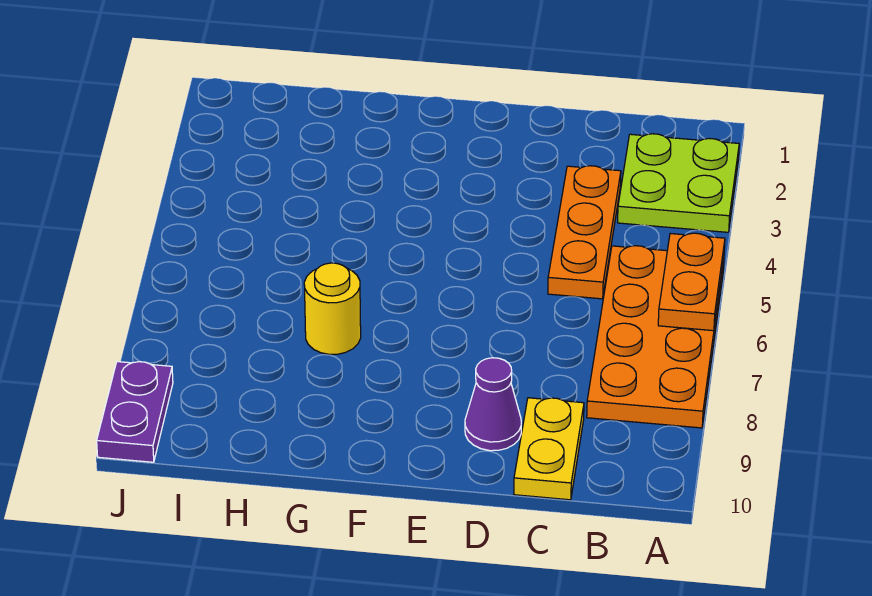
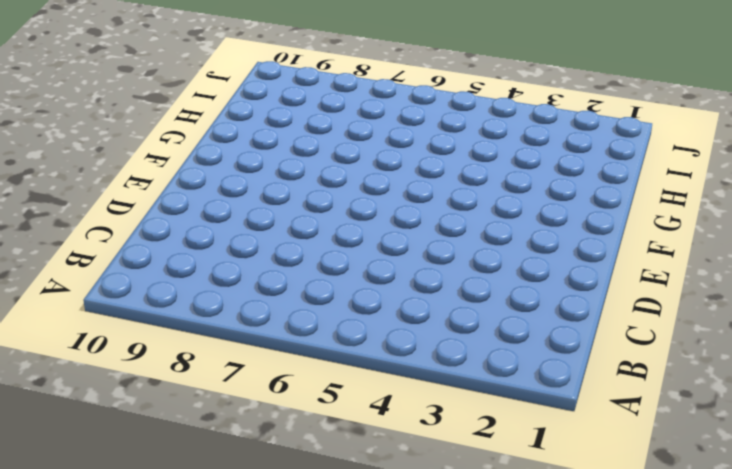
none -> lime plate A2:B3 level 1
none -> orange plate A5:B8 level 1

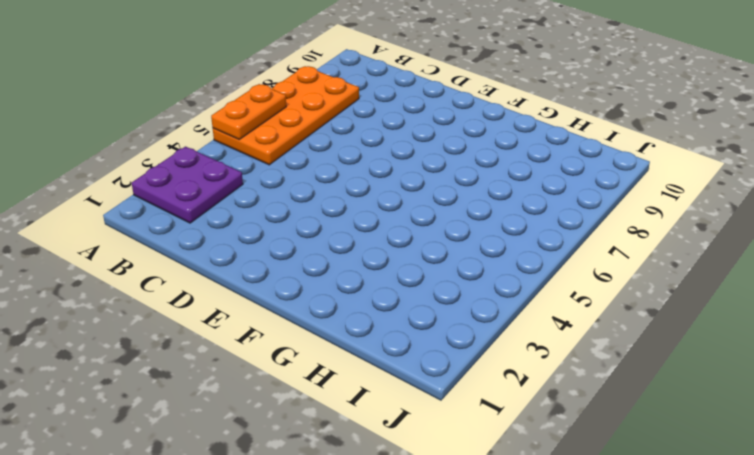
purple plate A2:B3 level 1 -> lime plate A2:B3 level 1
none -> orange plate C3:C5 level 1
none -> yellow plate C9:C10 level 1

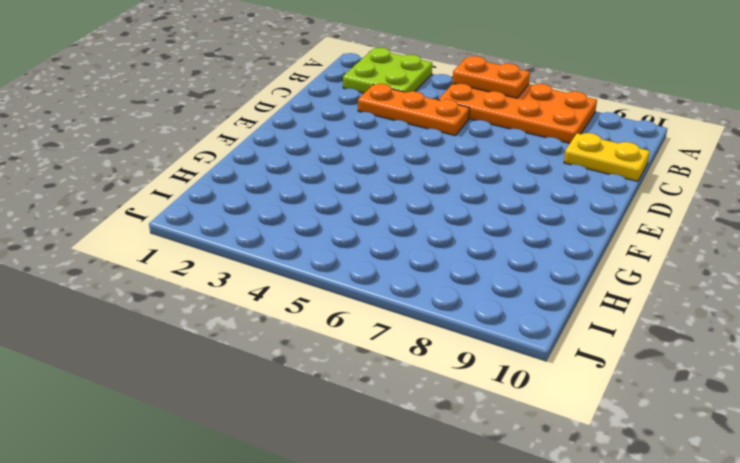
none -> purple cone D9 level 1
none -> yellow round brick G7 level 1

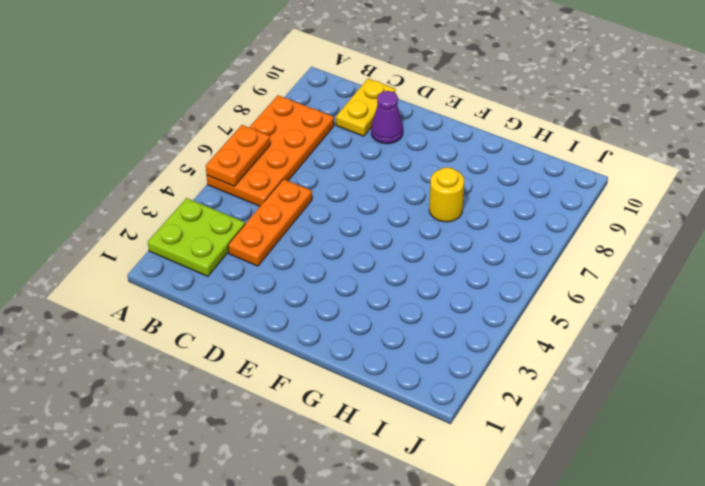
none -> purple plate J9:J10 level 1

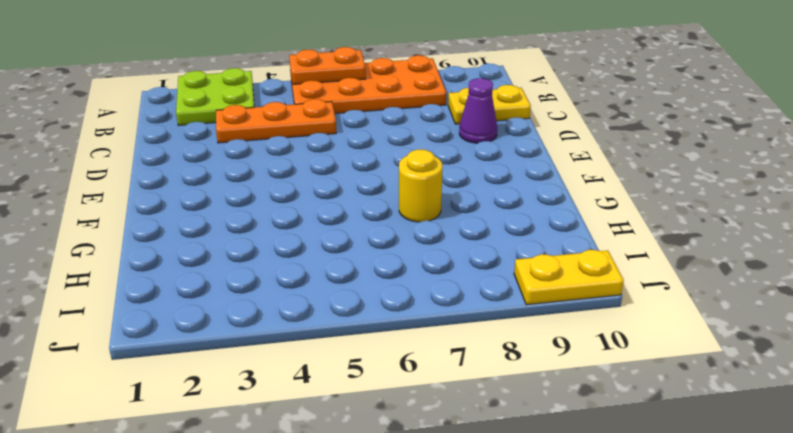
yellow plate J9:J10 level 1 -> purple plate J9:J10 level 1

